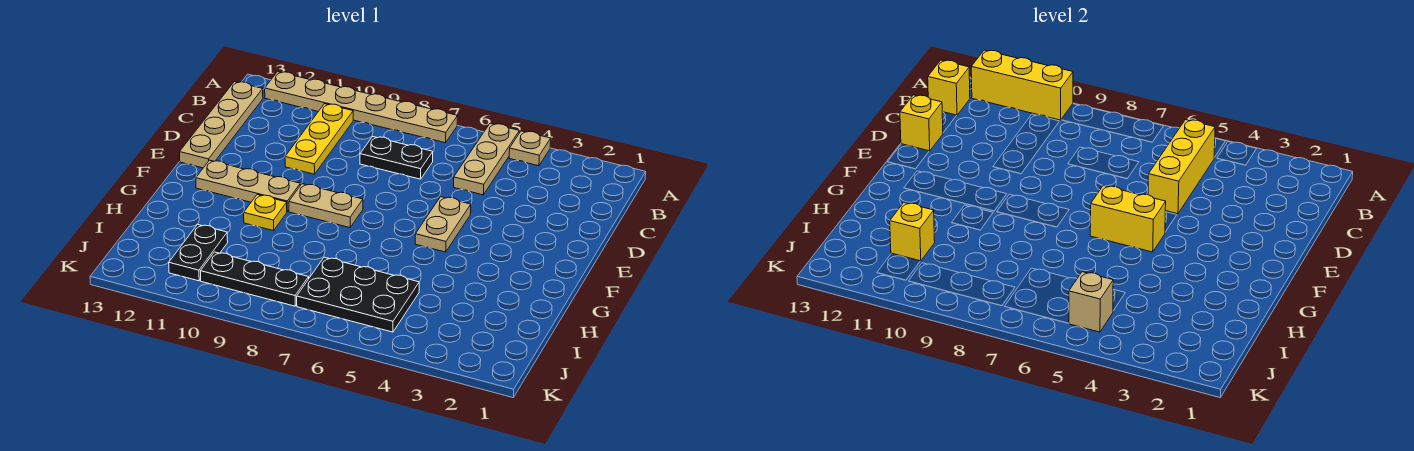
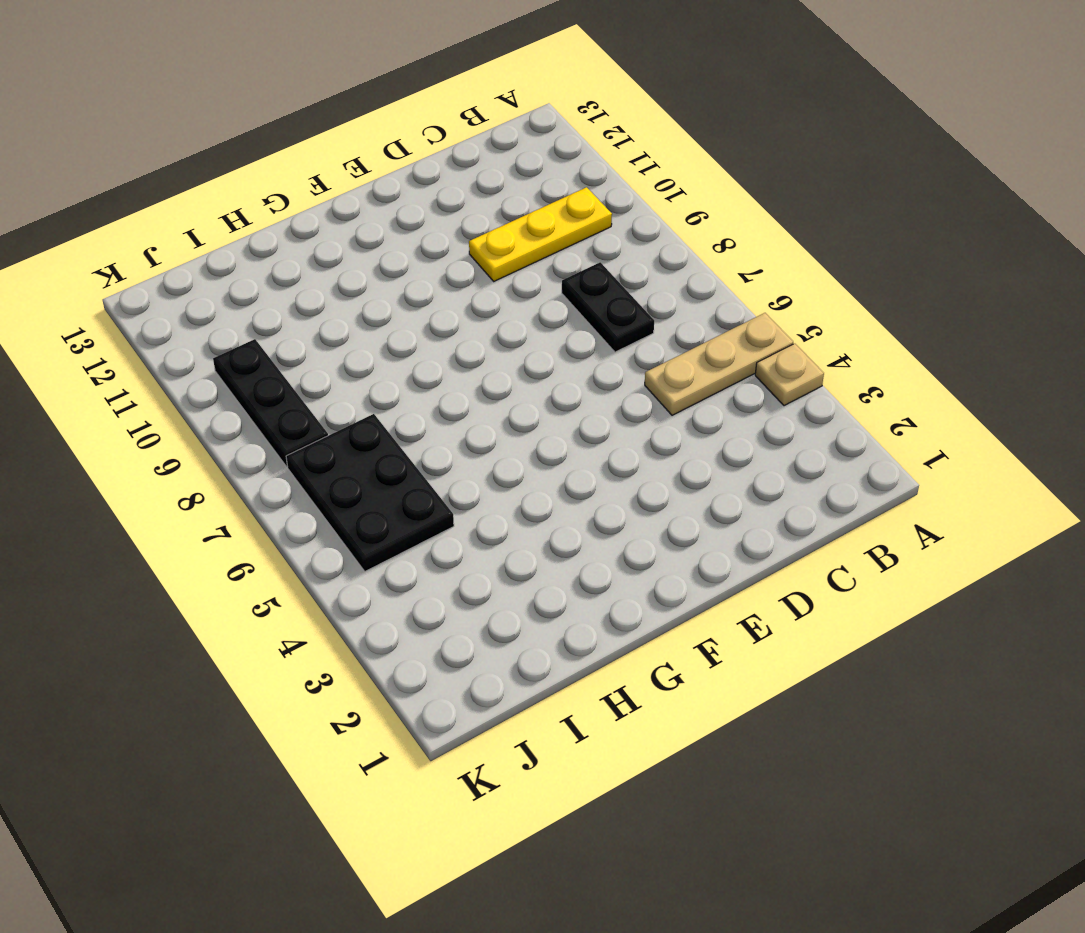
none -> tan plate A7:A12 level 1
none -> tan plate B13:E13 level 1
none -> tan plate E5:F5 level 1

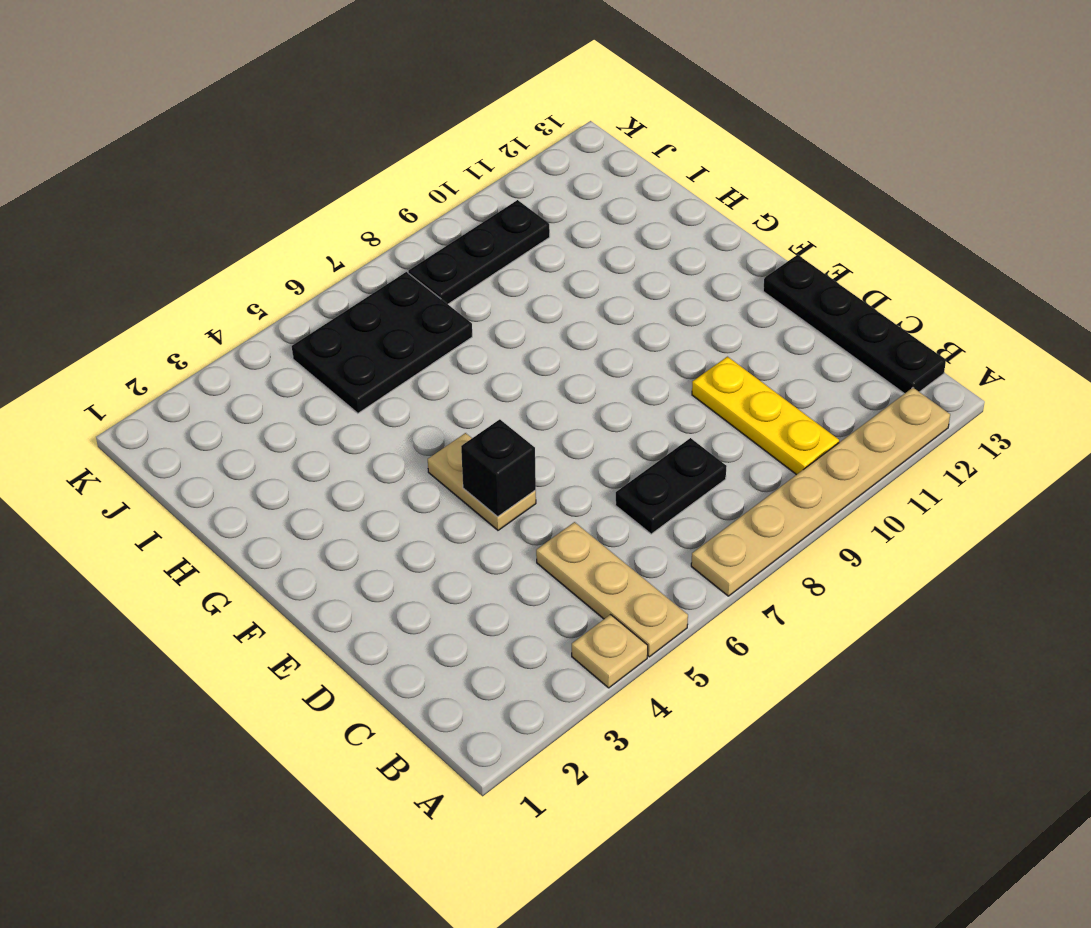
black plate B13:E13 level 1 -> tan plate B13:E13 level 1
black brick E5 level 2 -> none
none -> tan plate F8:F9 level 1
none -> tan plate F10:F12 level 1
none -> yellow plate G10 level 1

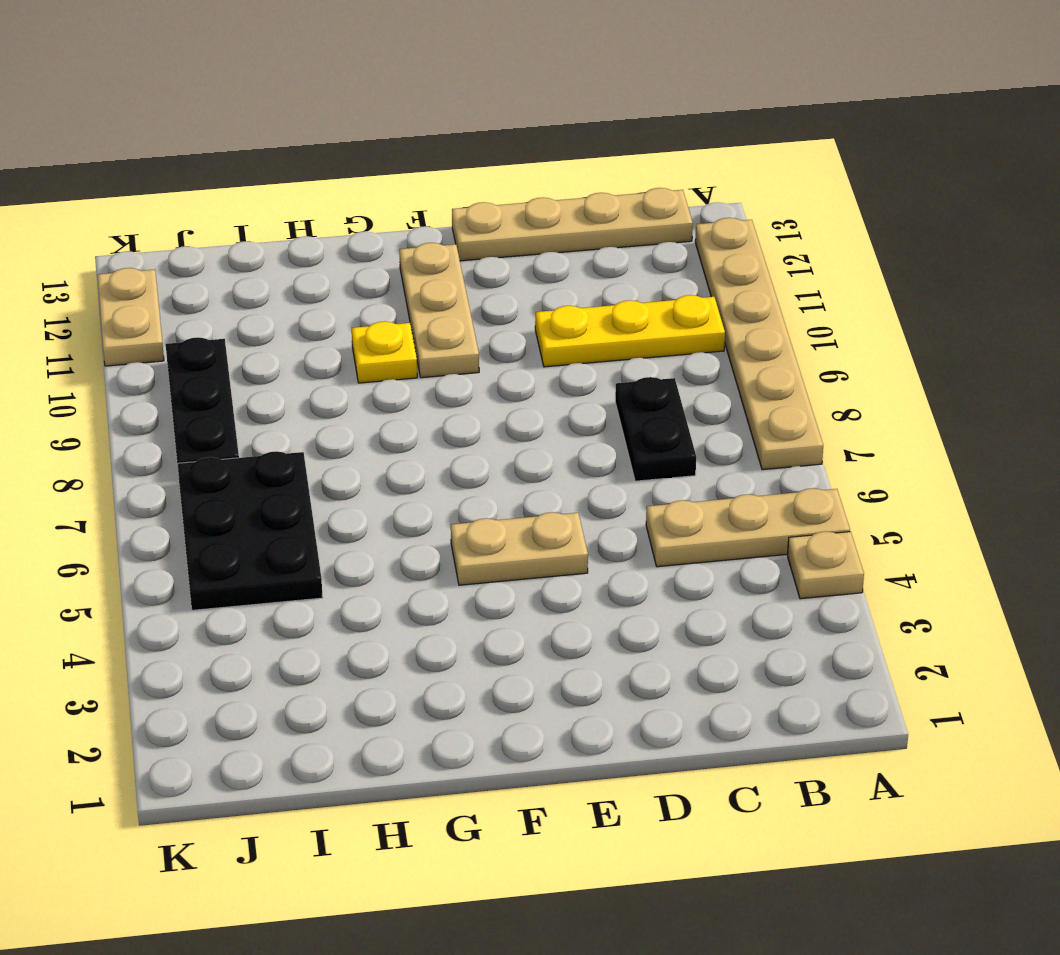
tan plate K11:K12 level 1 -> tan plate F8:F9 level 1
none -> black plate I11:J11 level 1
none -> yellow brick A10:A12 level 2
none -> yellow brick B5:D5 level 2

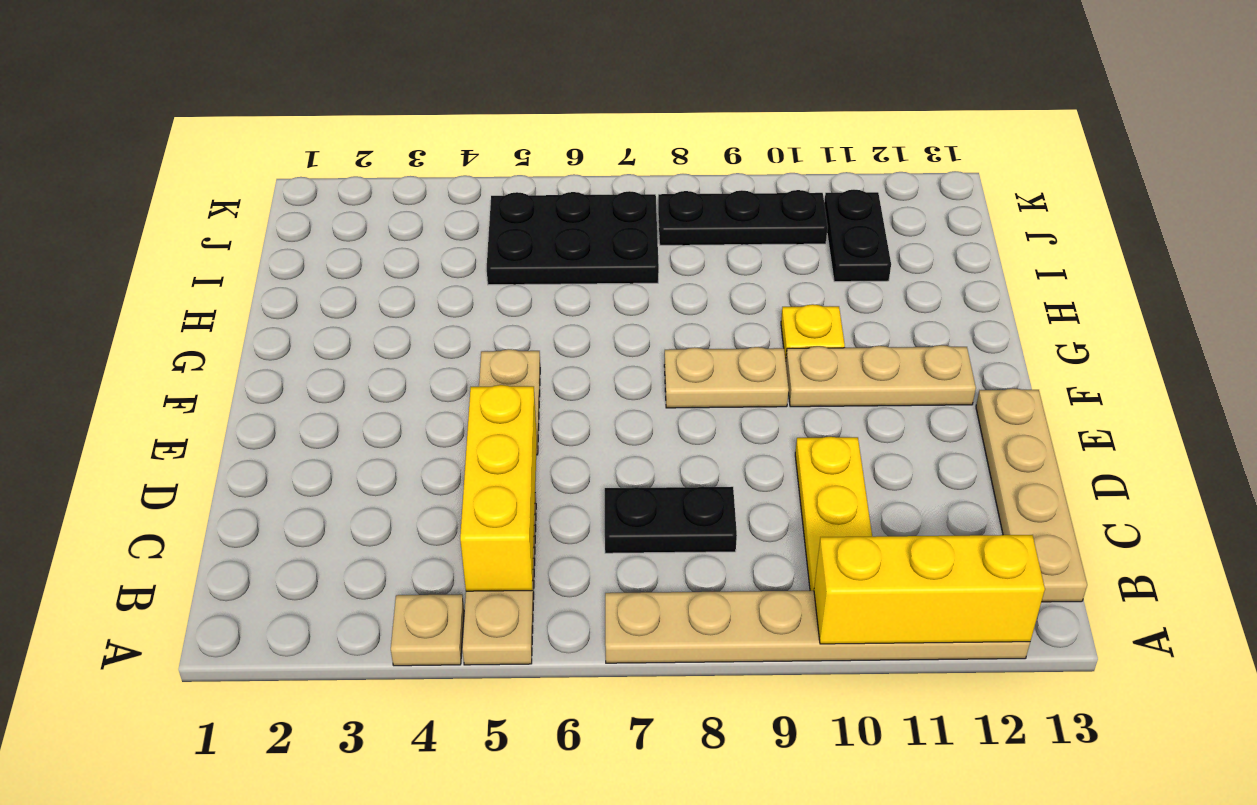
none -> yellow brick B13 level 2
none -> yellow brick D13 level 2
none -> yellow brick F5:F6 level 2

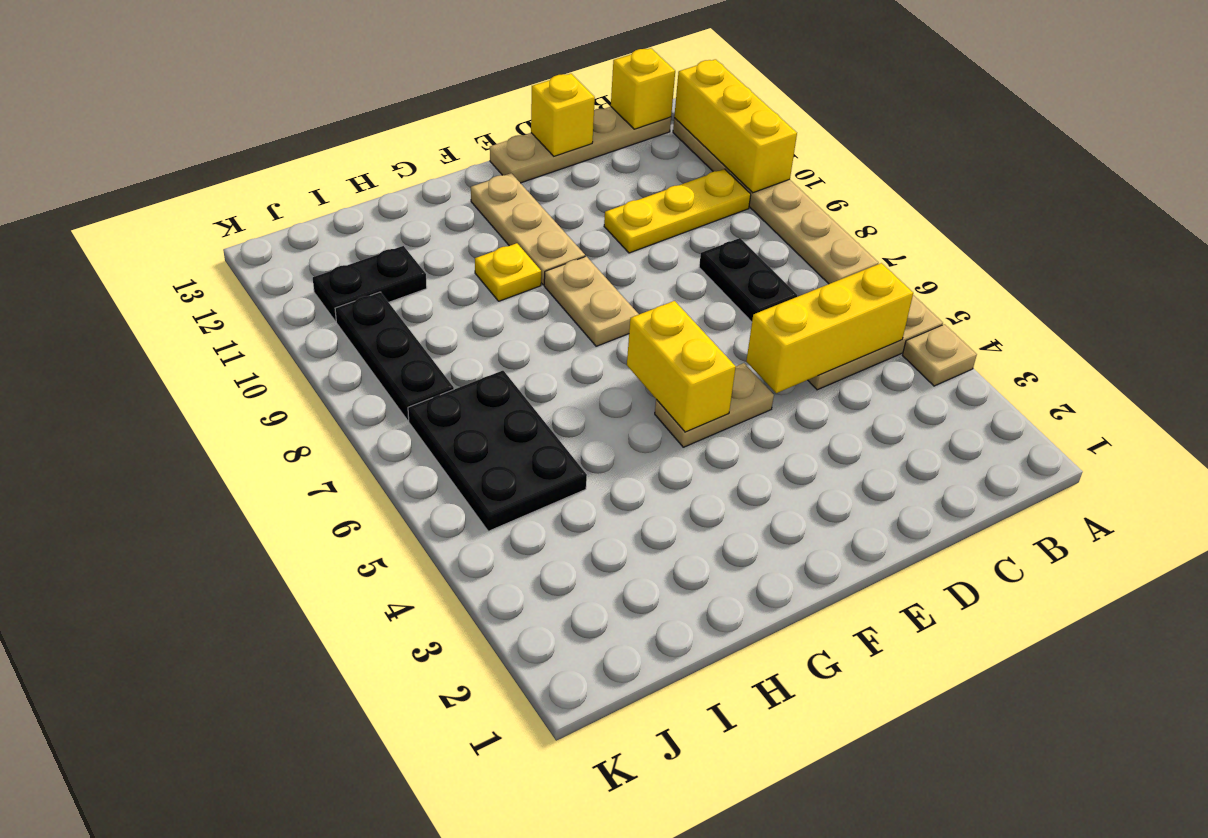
none -> yellow brick I11 level 2
none -> tan brick J5 level 2

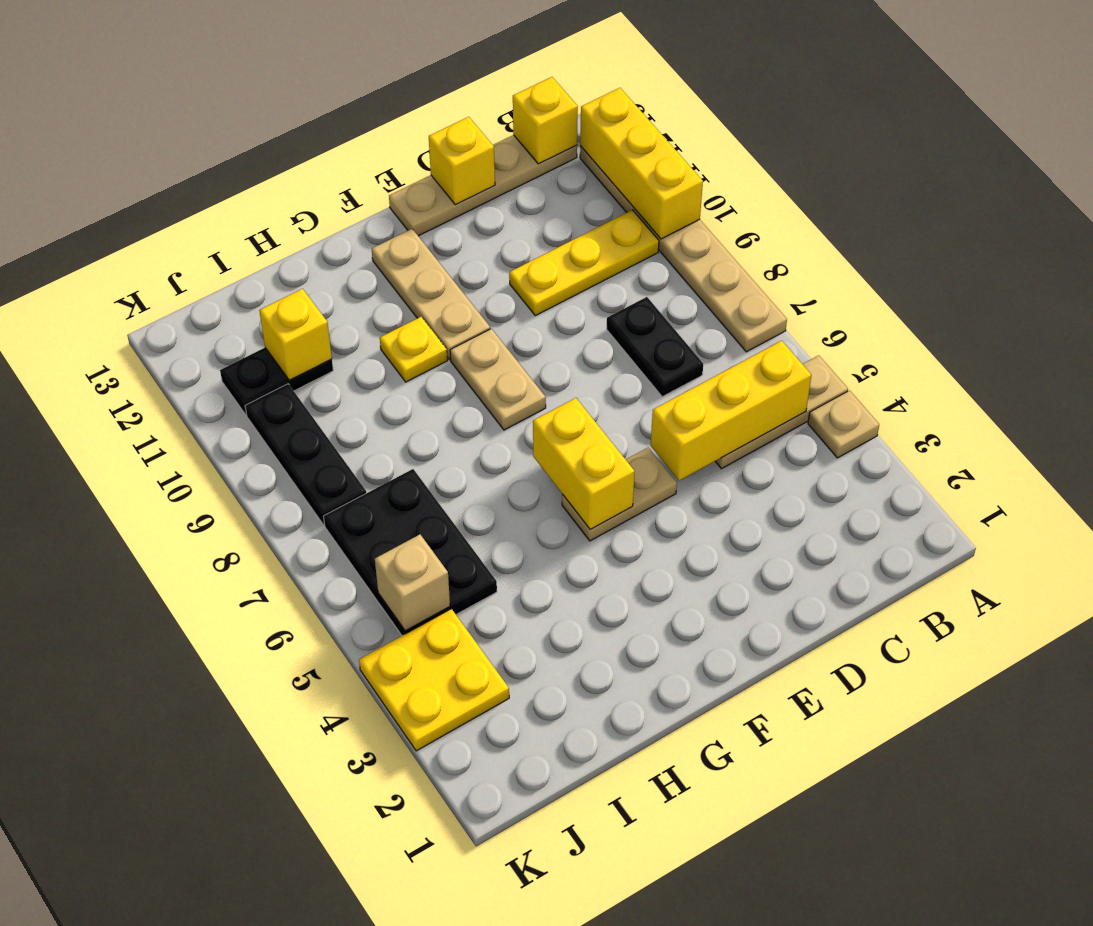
yellow plate J3:K4 level 1 -> none

